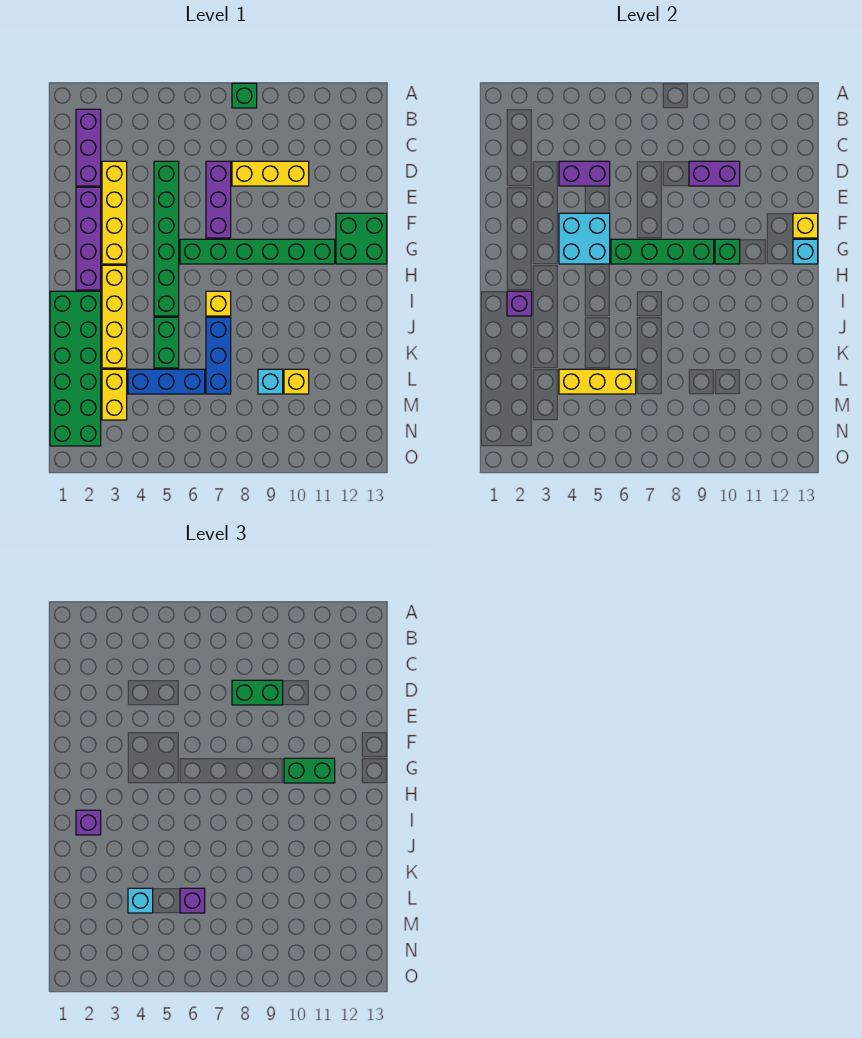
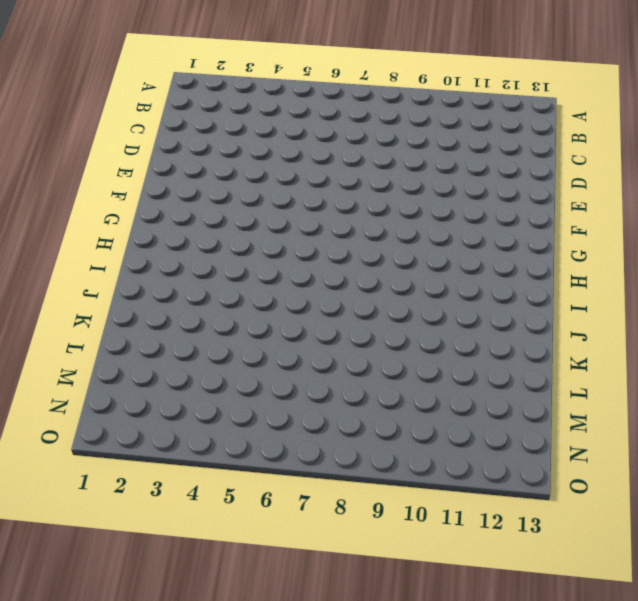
none -> green brick A8 level 1
none -> purple brick B2:D2 level 1
none -> yellow brick D3:G3 level 1
none -> green brick D5:I5 level 1

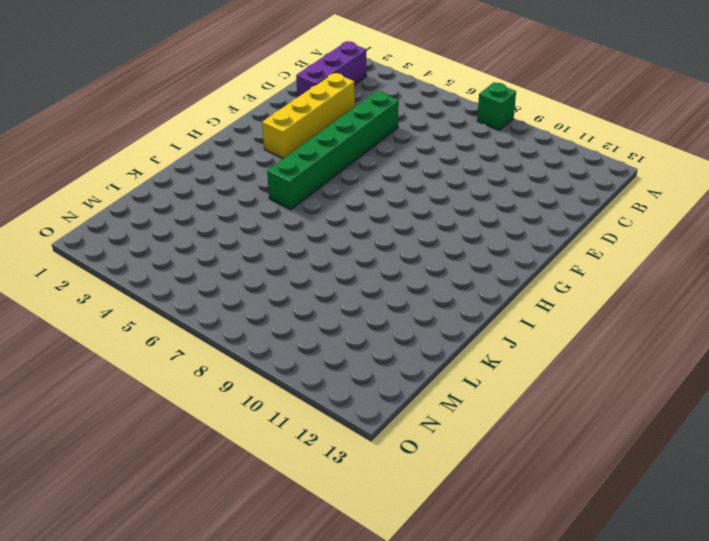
none -> purple brick D7:F7 level 1
none -> yellow brick D8:D10 level 1
none -> purple brick E2:H2 level 1
none -> green brick F12:G13 level 1

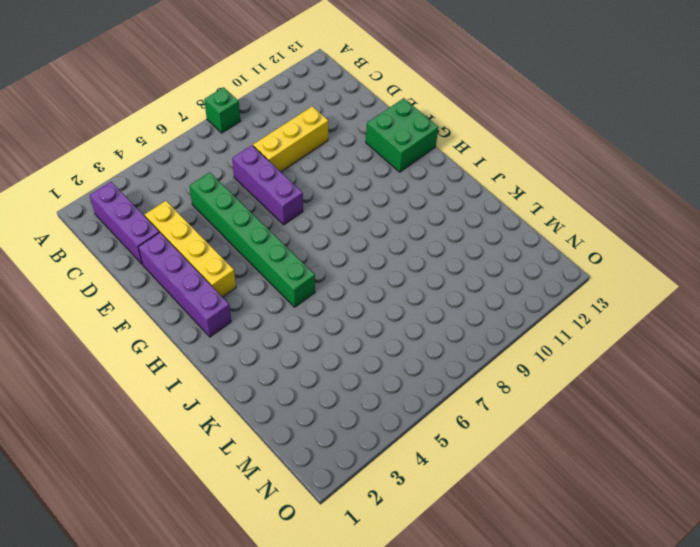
none -> green brick G6:G11 level 1
none -> yellow brick H3:K3 level 1
none -> green brick I1:N2 level 1
none -> yellow brick I7 level 1

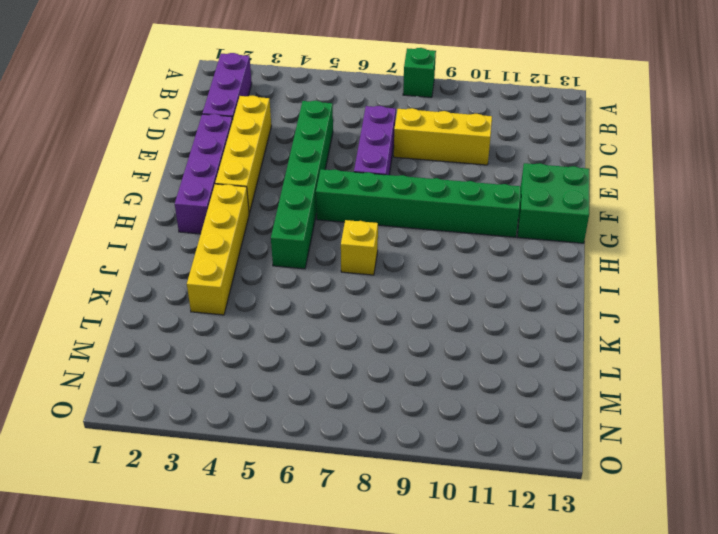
none -> green brick I1:N2 level 1
none -> green brick J5:K5 level 1
none -> blue brick J7:L7 level 1
none -> yellow brick L3:M3 level 1

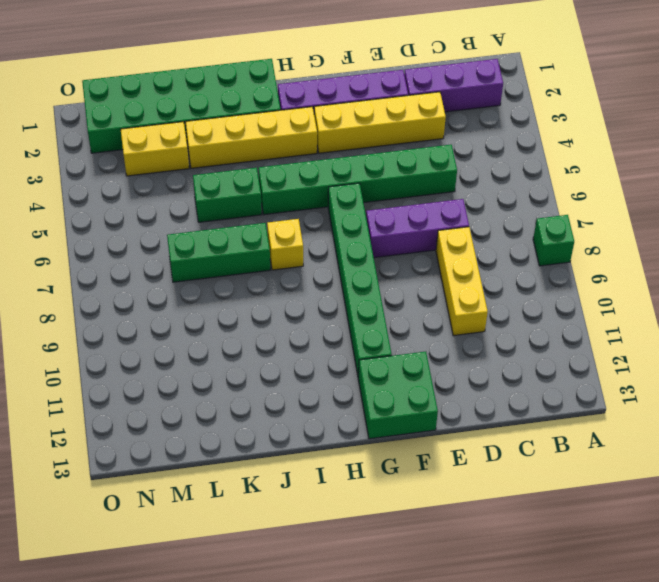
green brick J7:L7 level 1 -> blue brick J7:L7 level 1
none -> blue brick L4:L6 level 1
none -> cyan brick L9 level 1
none -> yellow brick L10 level 1
none -> purple brick D4:D5 level 2

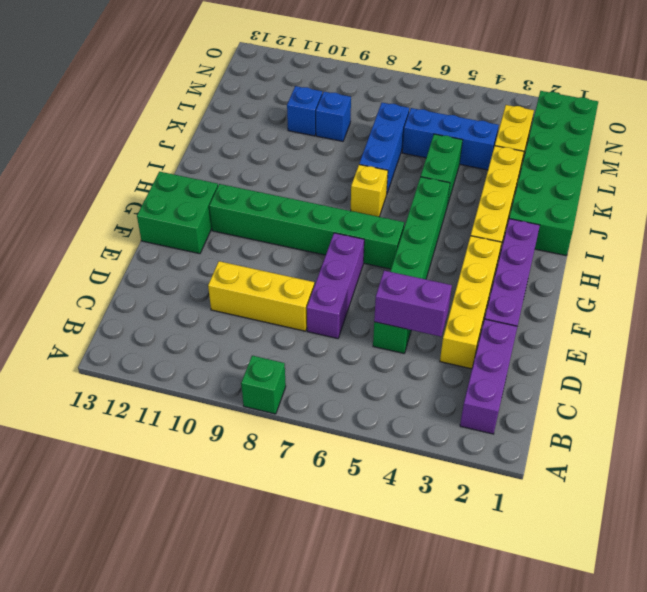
blue brick L9 level 1 -> cyan brick L9 level 1
blue brick L10 level 1 -> yellow brick L10 level 1
none -> purple brick D9:D10 level 2
none -> cyan brick F4:G5 level 2
none -> yellow brick F13 level 2
none -> green brick G6:G9 level 2

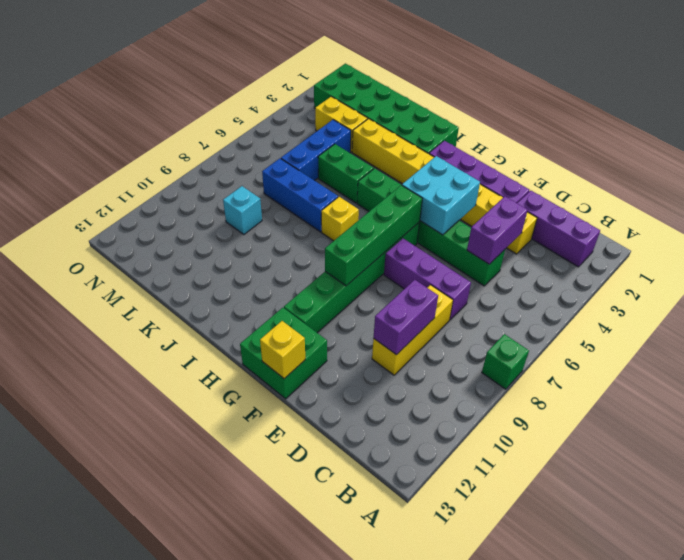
none -> yellow brick L10 level 1
none -> green brick G10 level 2
none -> cyan brick G13 level 2
none -> purple brick I2 level 2

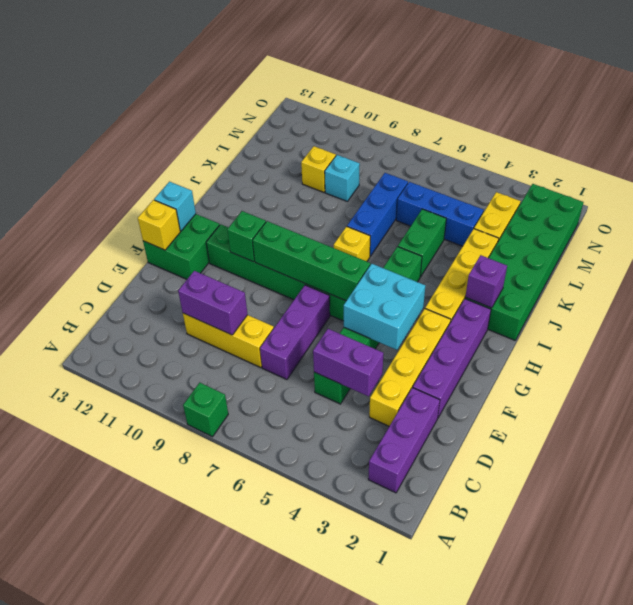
none -> yellow brick L4:L6 level 2
none -> green brick D8:D9 level 3
none -> green brick G10:G11 level 3
none -> purple brick I2 level 3

